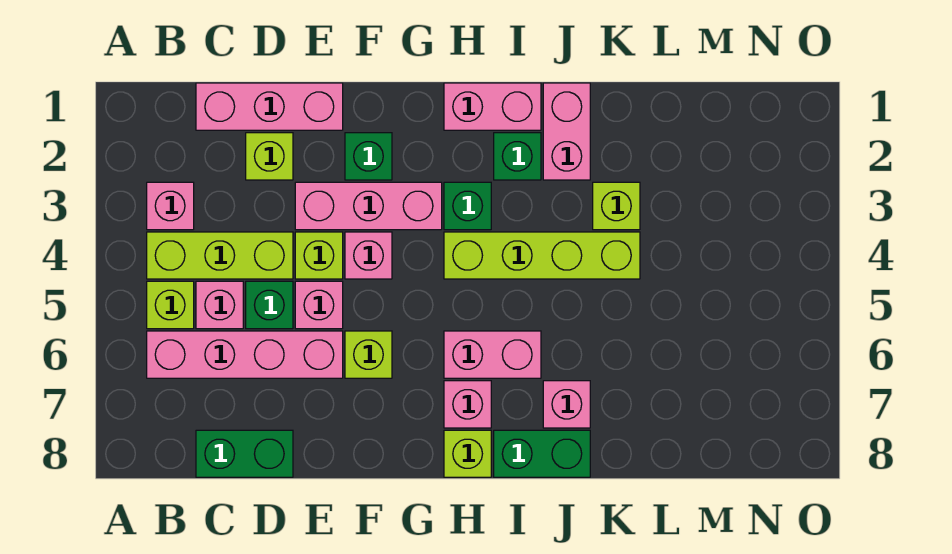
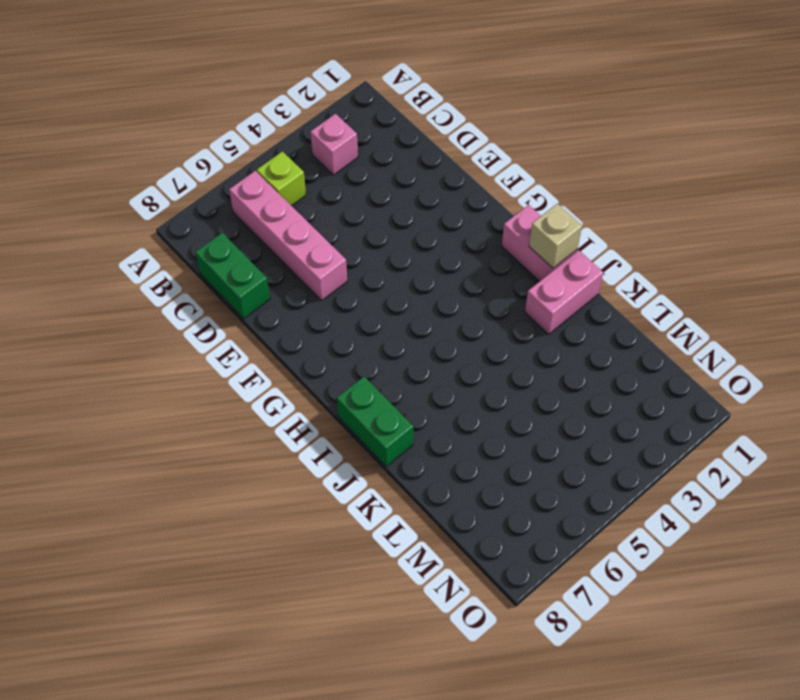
tan brick I1 level 2 -> none
none -> lime brick B4:D4 level 1
none -> pink brick C1:E1 level 1
none -> pink brick C5 level 1

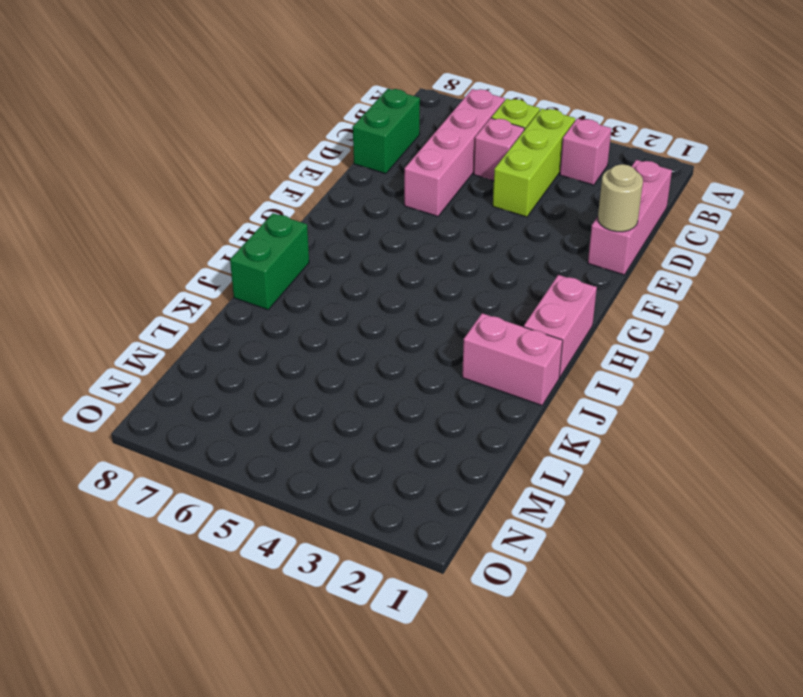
tan round brick E1 level 2 -> none
none -> lime brick D2 level 1
none -> green brick D5 level 1
none -> pink brick E3:G3 level 1

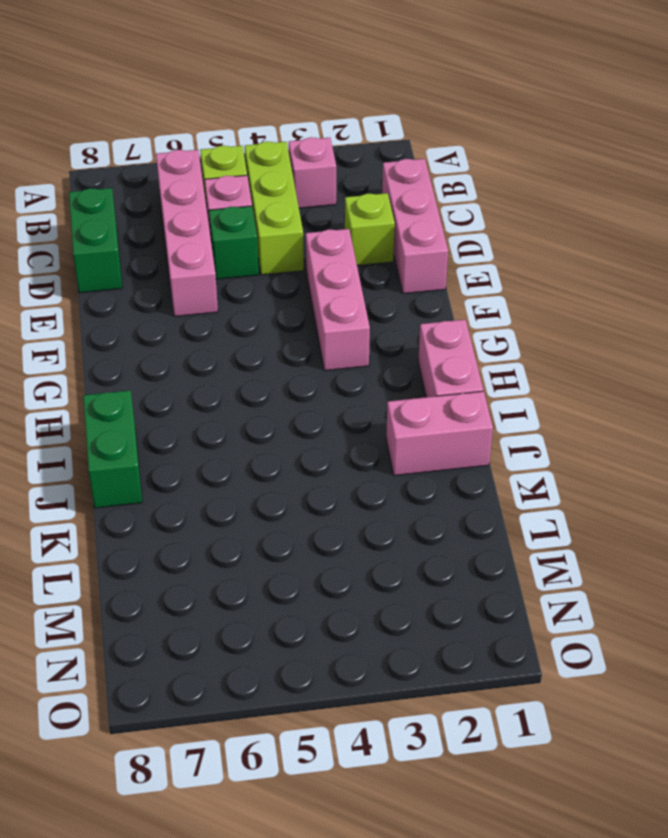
none -> lime brick E4 level 1
none -> pink brick E5 level 1
none -> green brick F2 level 1

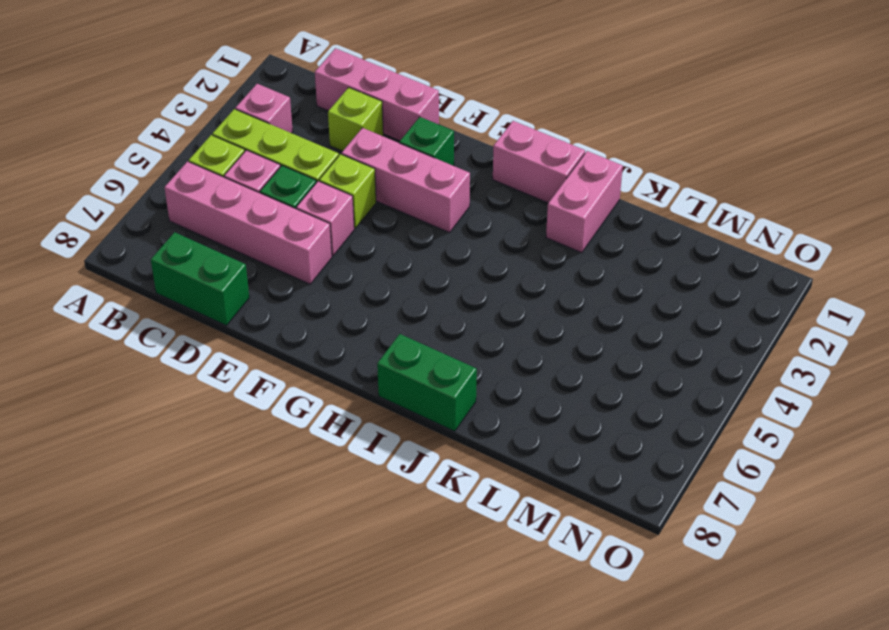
none -> pink brick F4 level 1
none -> lime brick F6 level 1
none -> green brick H3 level 1

